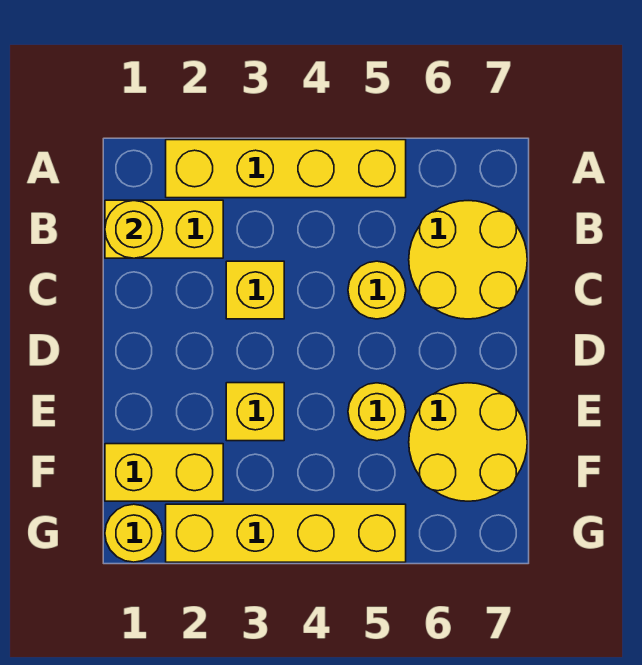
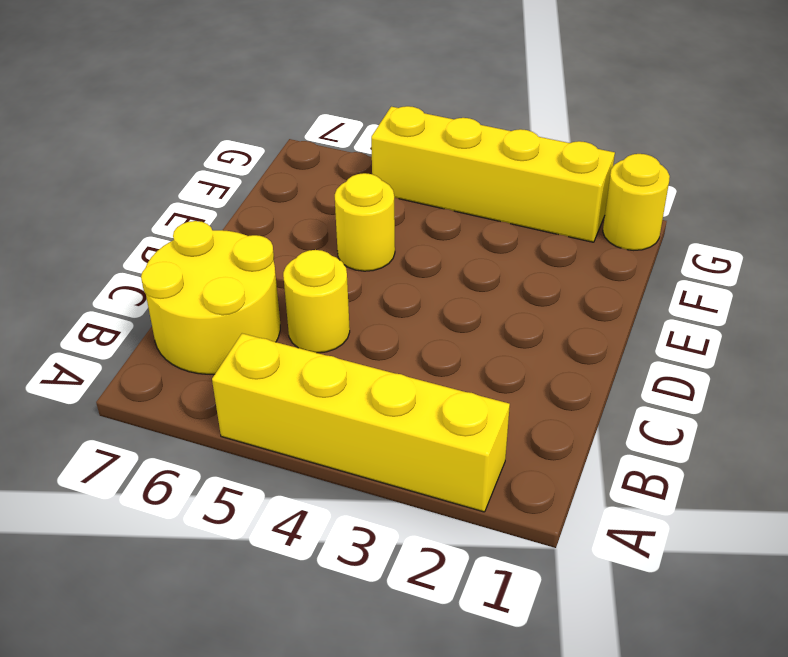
none -> yellow brick B1:B2 level 1
none -> yellow brick C3 level 1
none -> yellow brick E3 level 1

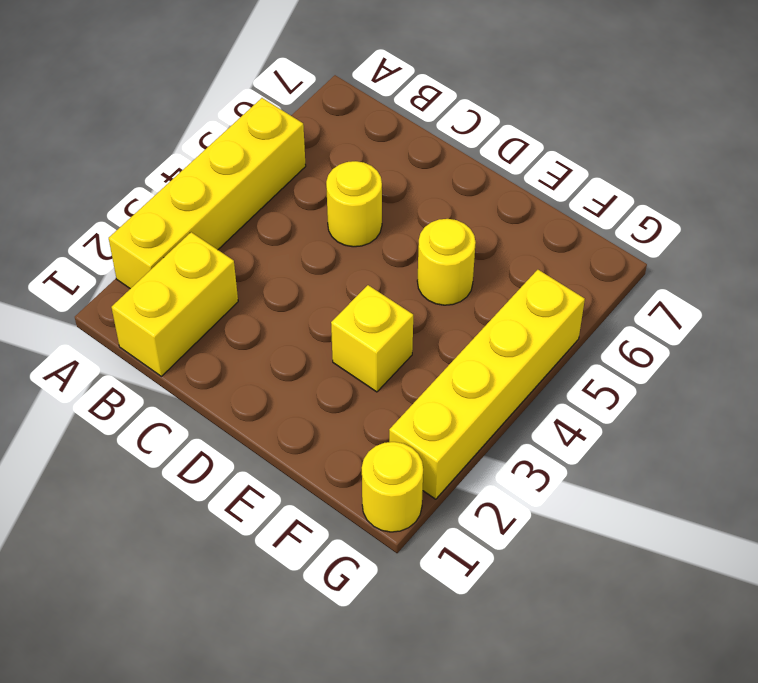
none -> yellow round brick B6:C7 level 1
none -> yellow brick C3 level 1
none -> yellow round brick E6:F7 level 1

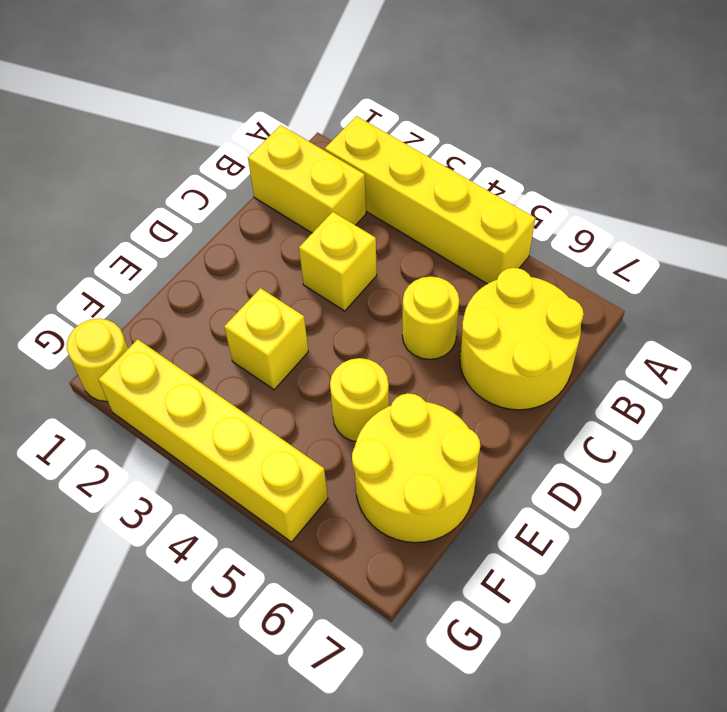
none -> yellow brick F1:F2 level 1
none -> yellow round brick B1 level 2

